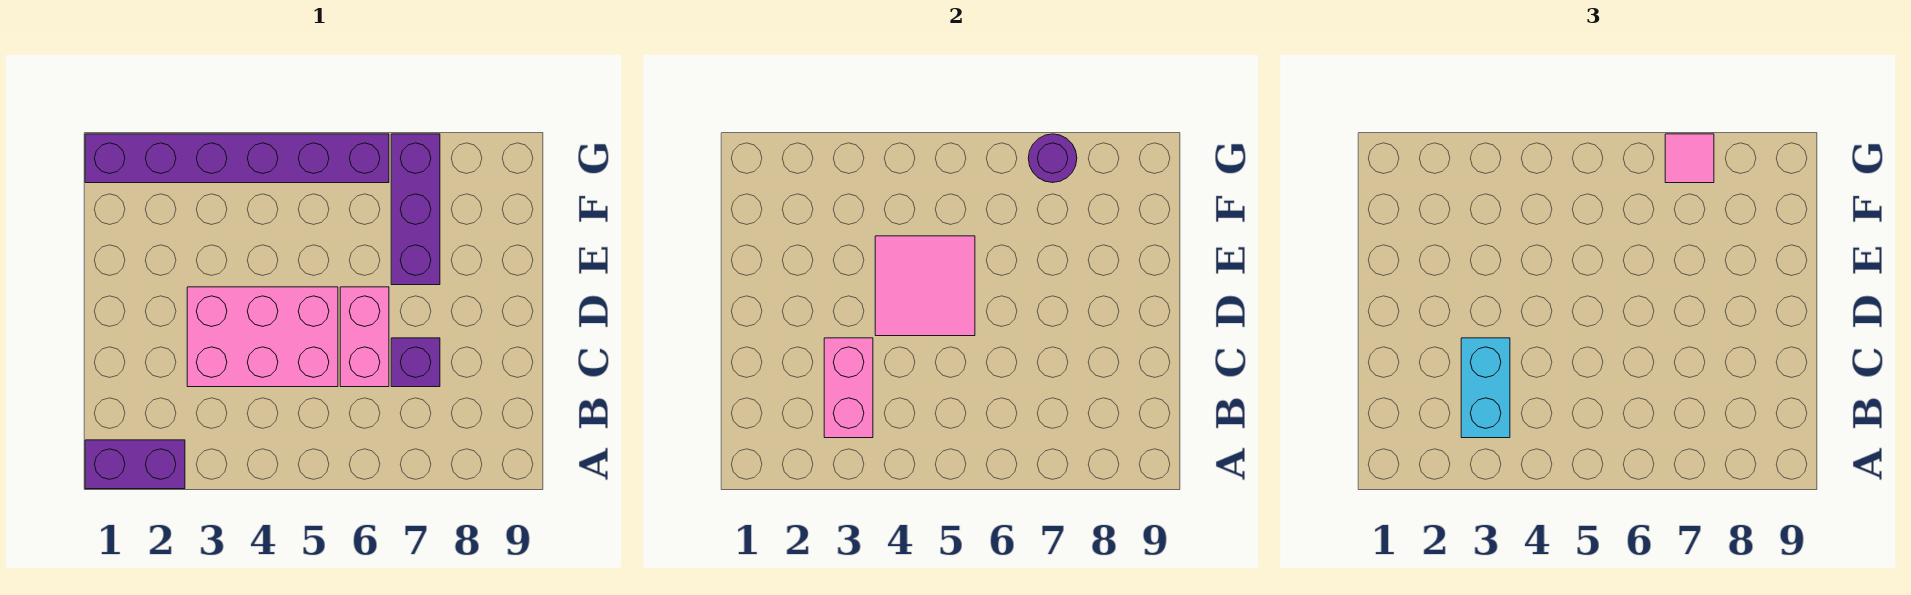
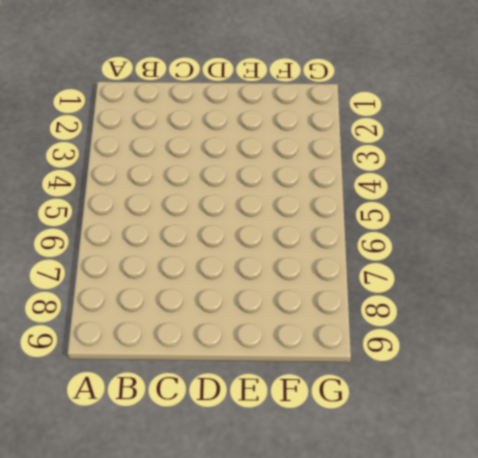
none -> purple brick A1:A2 level 1
none -> pink brick C3:D5 level 1

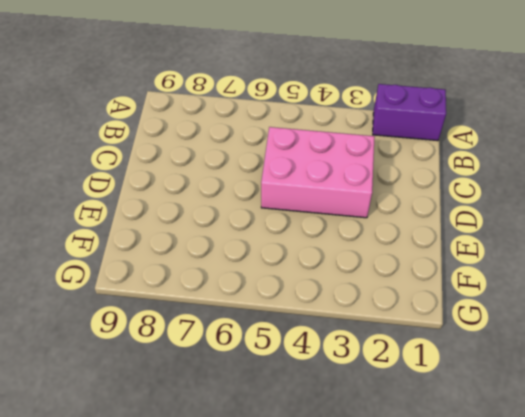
none -> pink brick C6:D6 level 1
none -> purple brick C7 level 1

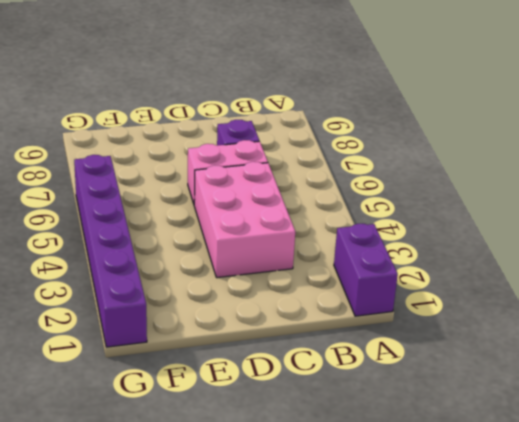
none -> purple brick E7:G7 level 1
none -> pink brick B3:C3 level 2

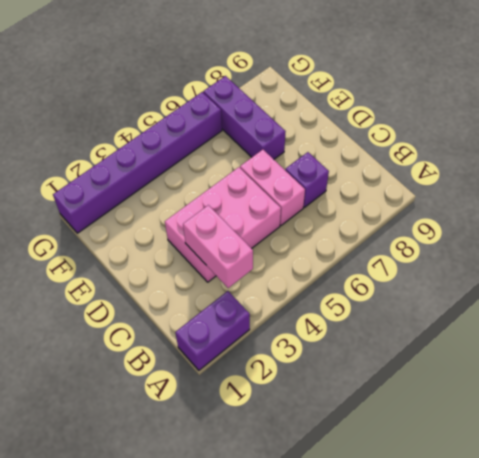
none -> pink tile D4:E5 level 2
none -> purple round brick G7 level 2

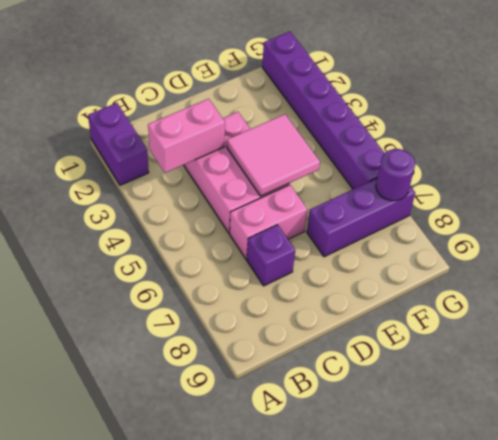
none -> cyan brick B3:C3 level 3
none -> pink tile G7 level 3

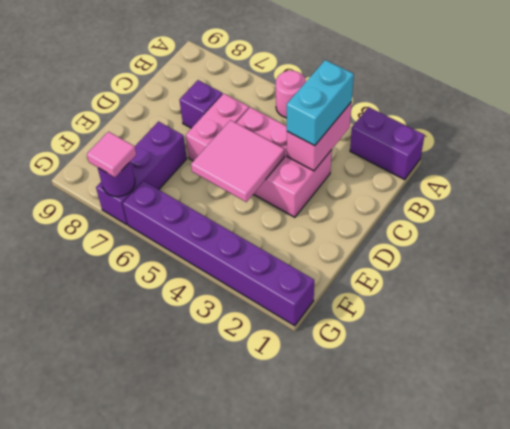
pink round brick A5 level 1 -> none

